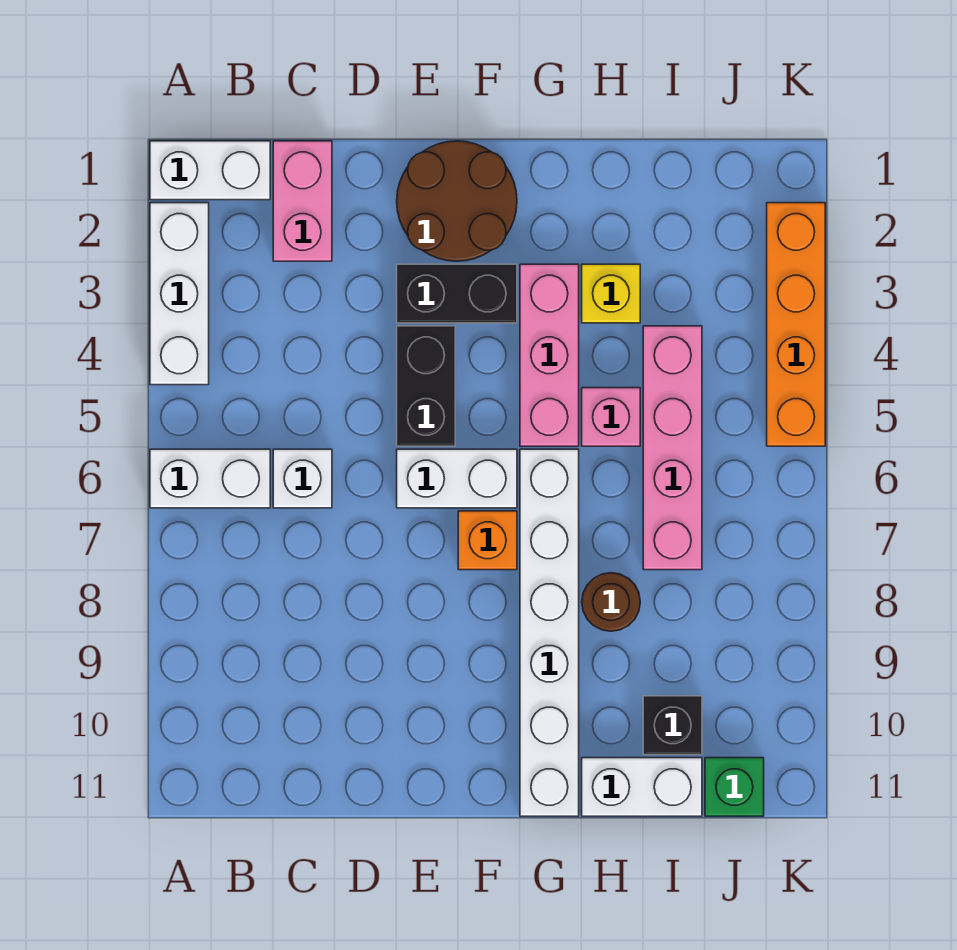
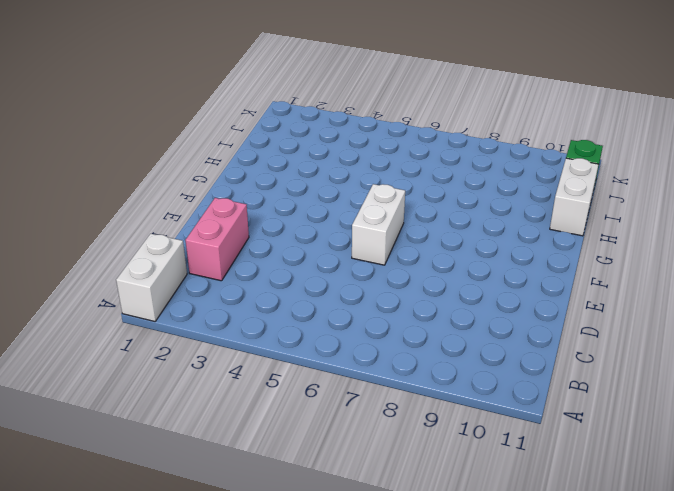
pink brick C2:D2 level 1 -> pink brick C1:C2 level 1
none -> white brick A2:A4 level 1
none -> white brick A6:B6 level 1
none -> white brick C6 level 1

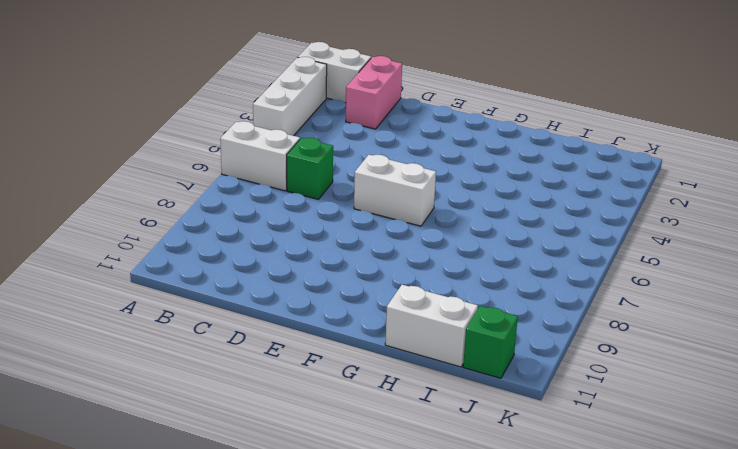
green brick C6 level 1 -> white brick C6 level 1
none -> brown round brick E1:F2 level 1
none -> black brick E3:F3 level 1
none -> black brick E4:E5 level 1

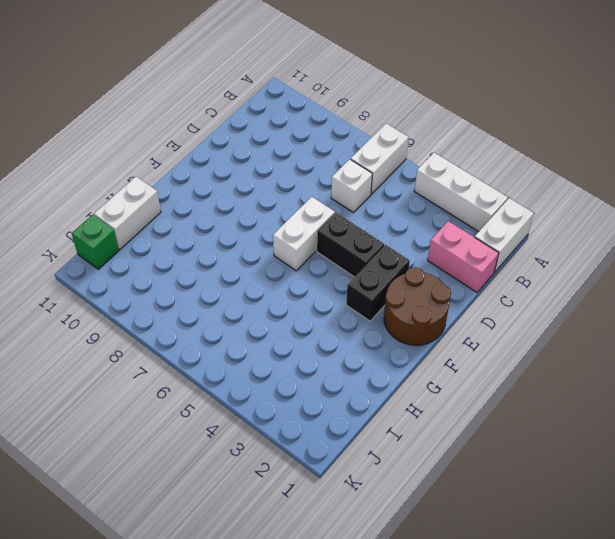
none -> orange brick F7 level 1
none -> pink brick G3:G5 level 1
none -> white brick G6:G11 level 1

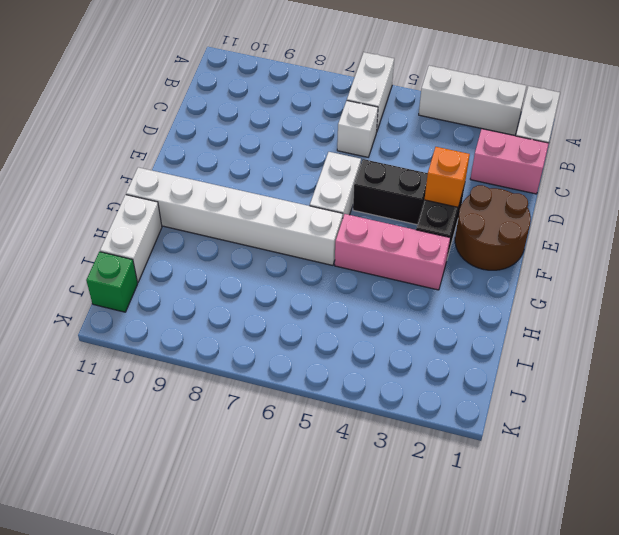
orange brick E3 level 2 -> orange brick F7 level 1
none -> yellow brick H3 level 1
none -> pink brick H5 level 1
none -> brown round brick H8 level 1

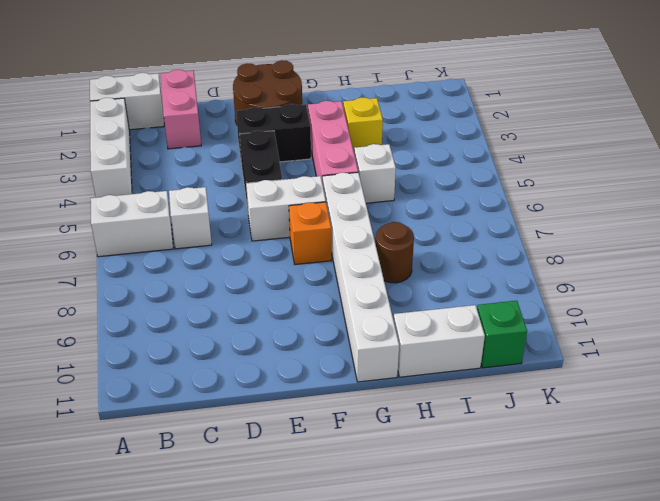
white brick H5 level 1 -> pink brick H5 level 1
none -> pink brick I4:I7 level 1
none -> black brick I10 level 1
none -> orange brick K2:K5 level 1

